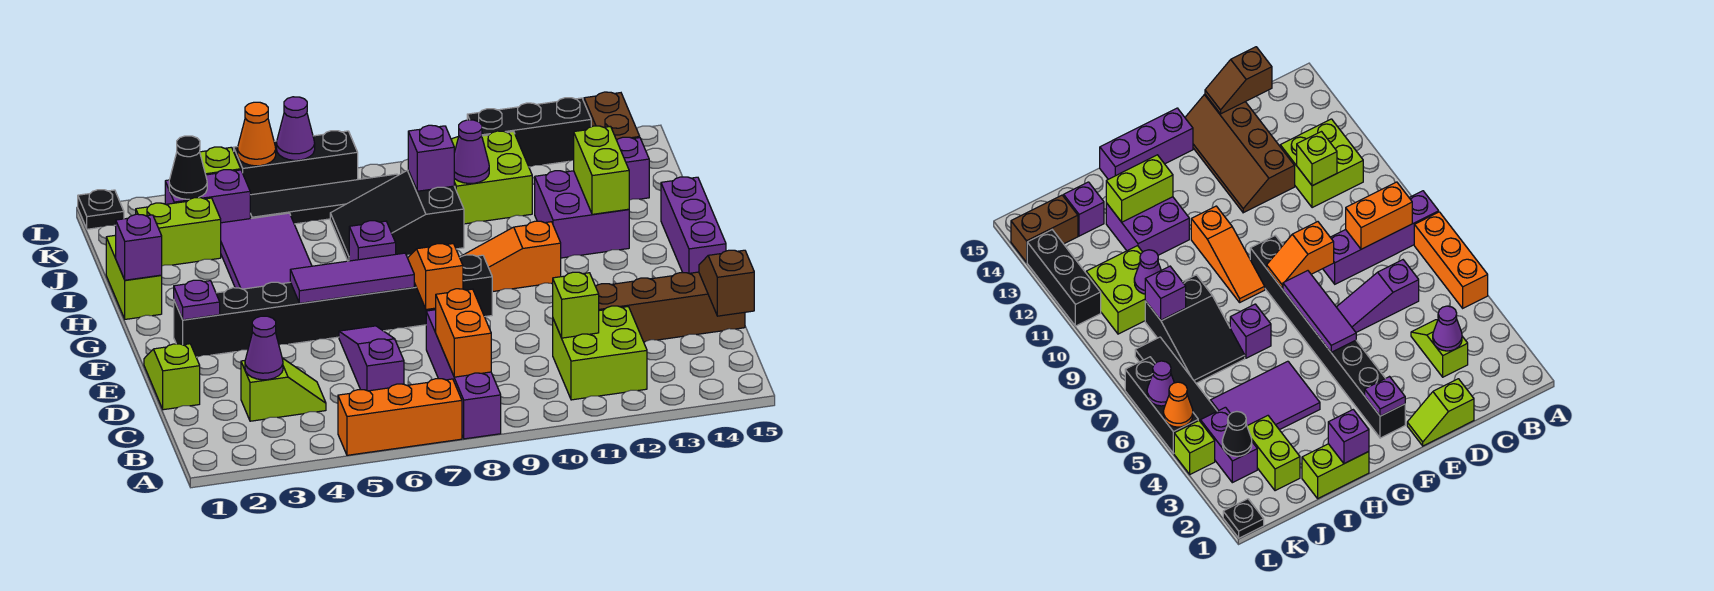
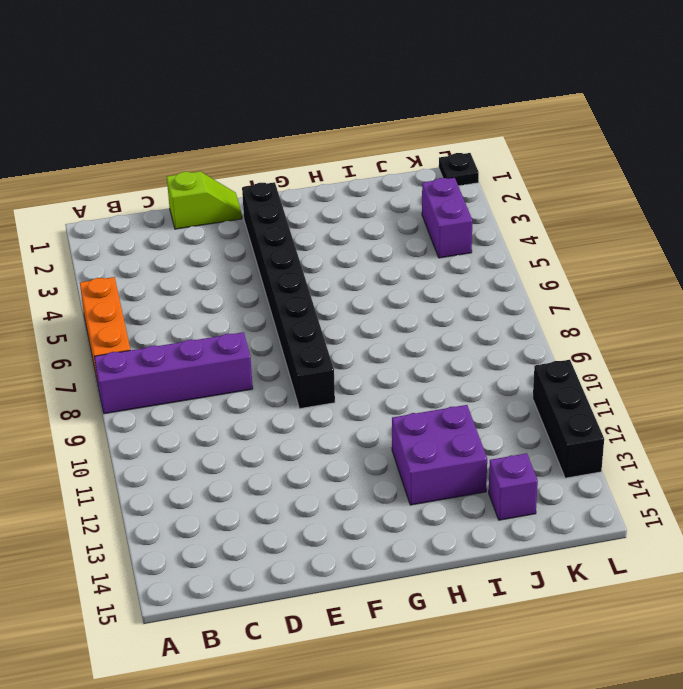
none -> lime brick B11:C12 level 1
none -> lime slope C3:C4 level 1 top 3
none -> purple slope C6:E6 level 1 top C
none -> brown slope D12:E15 level 1 top D

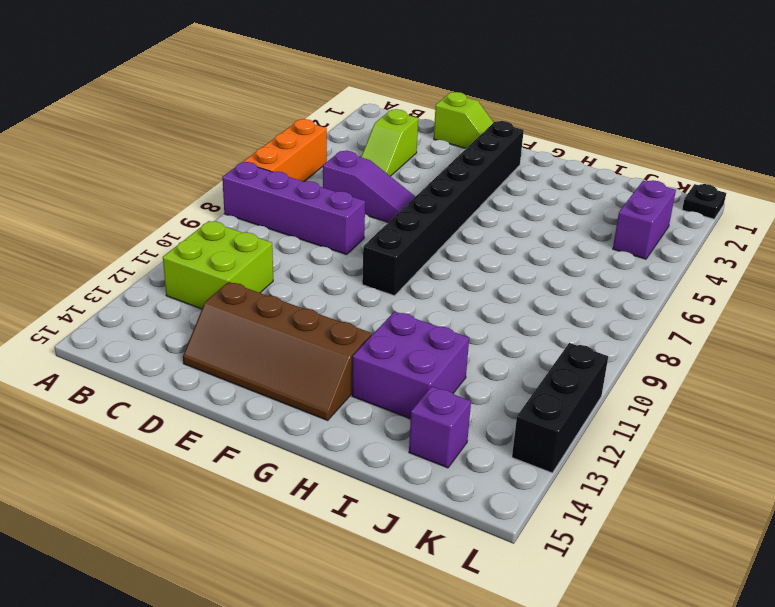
brown slope D13:G14 level 1 top 13 -> brown slope D12:E15 level 1 top D
none -> purple brick F15:H15 level 1
none -> orange slope G9:G11 level 1 top 11
none -> lime brick H1:I1 level 1
none -> purple tile H4:J5 level 1

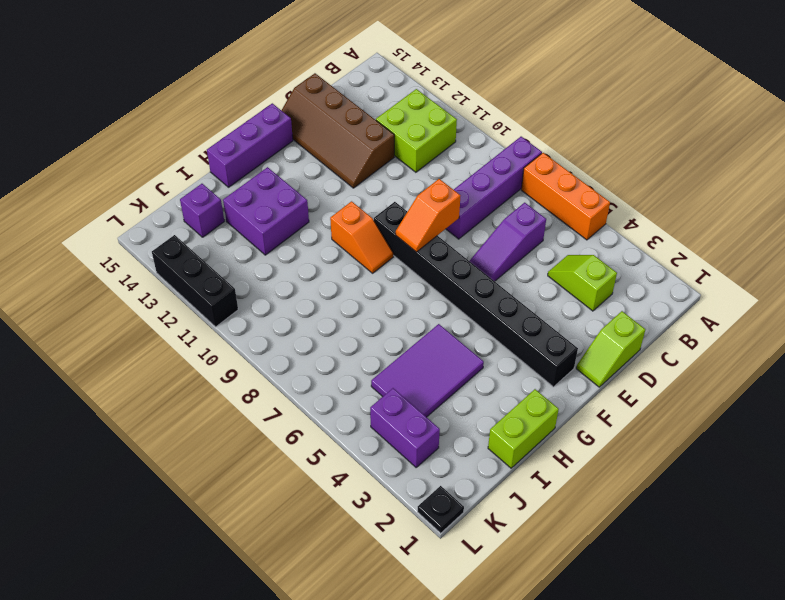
orange slope G9:G10 level 1 top 10 -> orange slope G9:G11 level 1 top 11
none -> purple brick H7 level 1
none -> black slope I7:J9 level 1 top 9
none -> lime brick J2:J3 level 1
none -> lime brick J10:K11 level 1

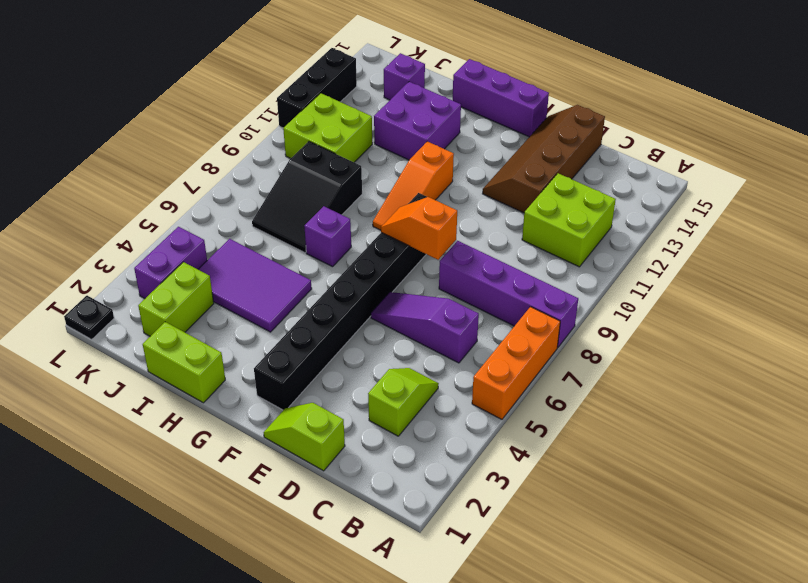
none -> black tile K5:K8 level 1
none -> brown brick K14:L14 level 1
none -> lime brick L4 level 1
none -> black brick L5:L7 level 1

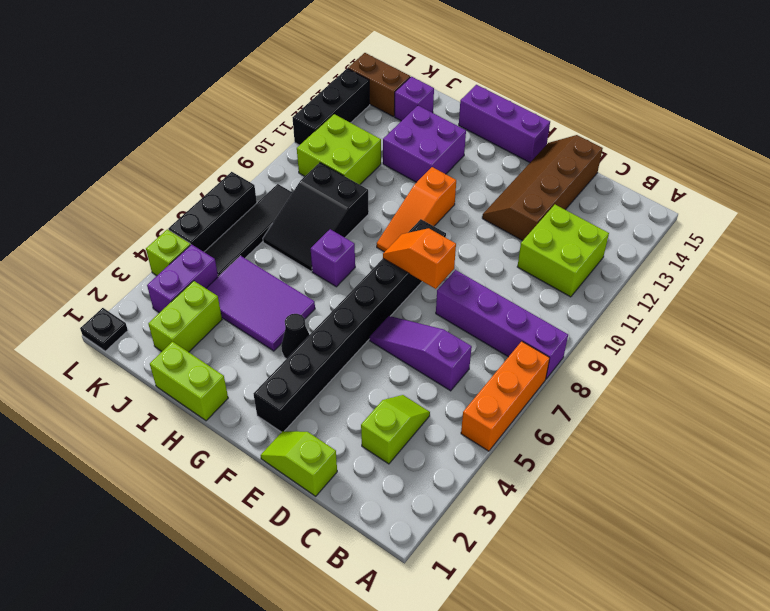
black cone G4 level 1 -> black cone K3 level 2
none -> orange brick B8:C8 level 2
none -> purple cone C3 level 2
none -> lime brick C11 level 2
none -> brown slope C15:D15 level 2 top C

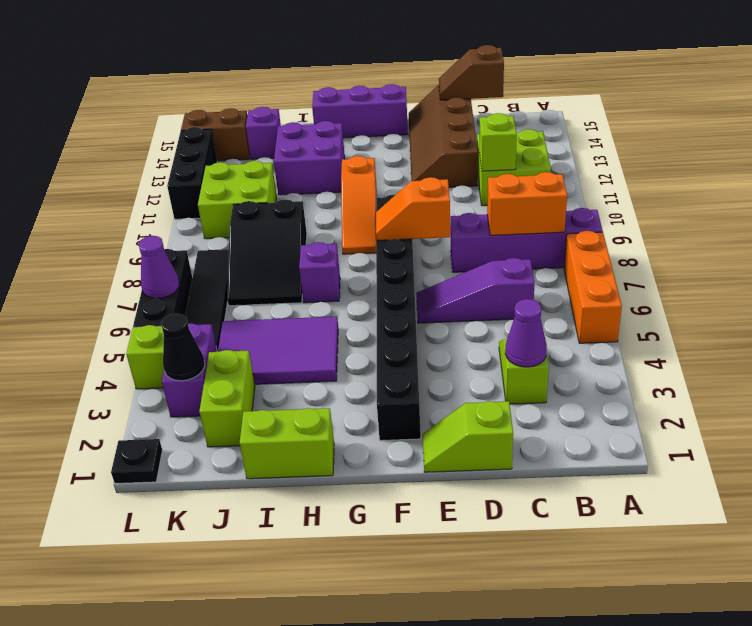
none -> purple plate F2 level 2
none -> purple tile F5:F7 level 2
none -> purple brick H1 level 2
none -> lime brick H13:I13 level 2

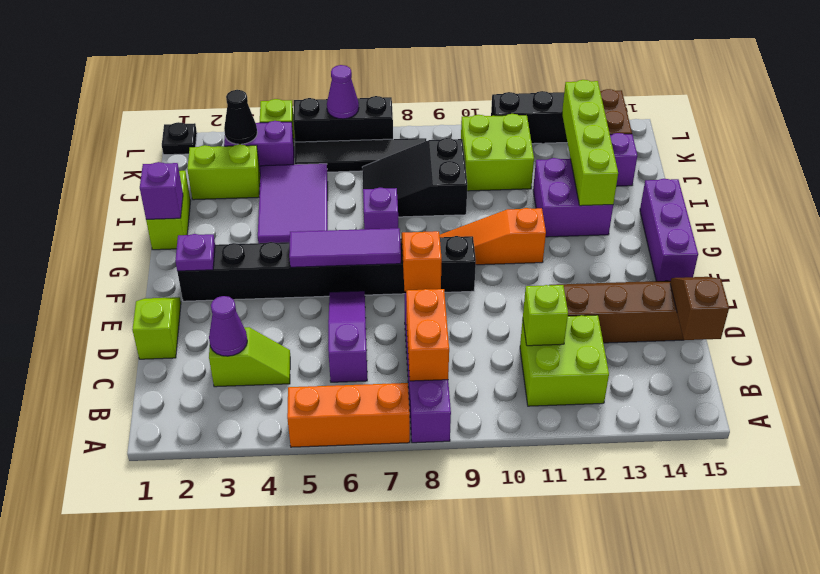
lime brick H13:K13 level 2 -> lime brick H13:I13 level 2
none -> purple brick J9 level 2
none -> purple cone J10 level 2
none -> orange cone L5 level 2

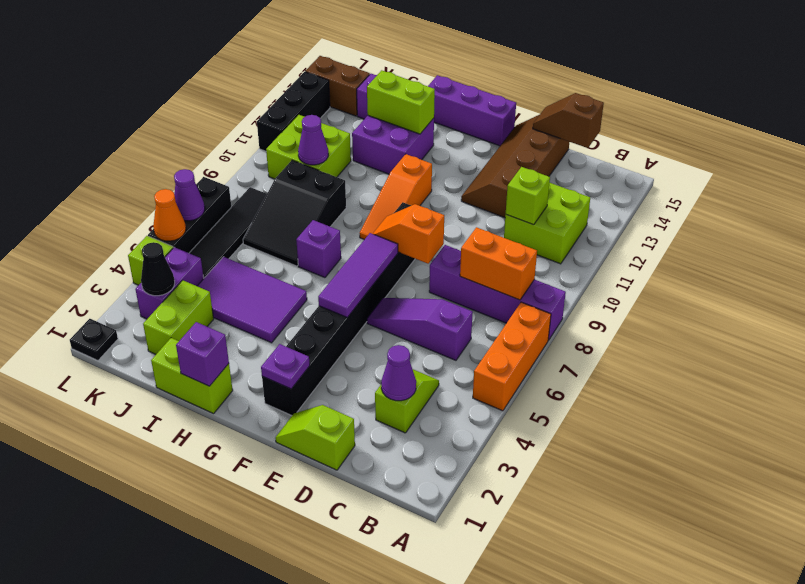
none -> purple brick J9 level 2

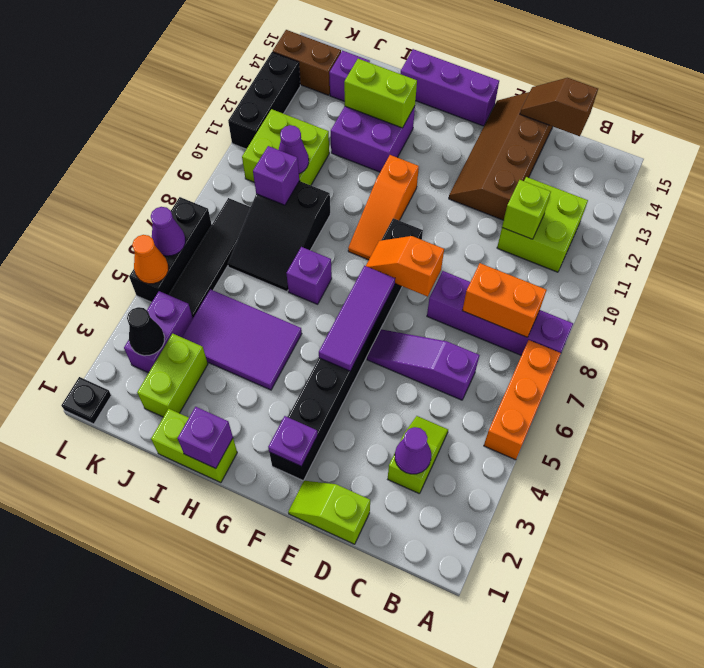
none -> lime brick L4 level 1

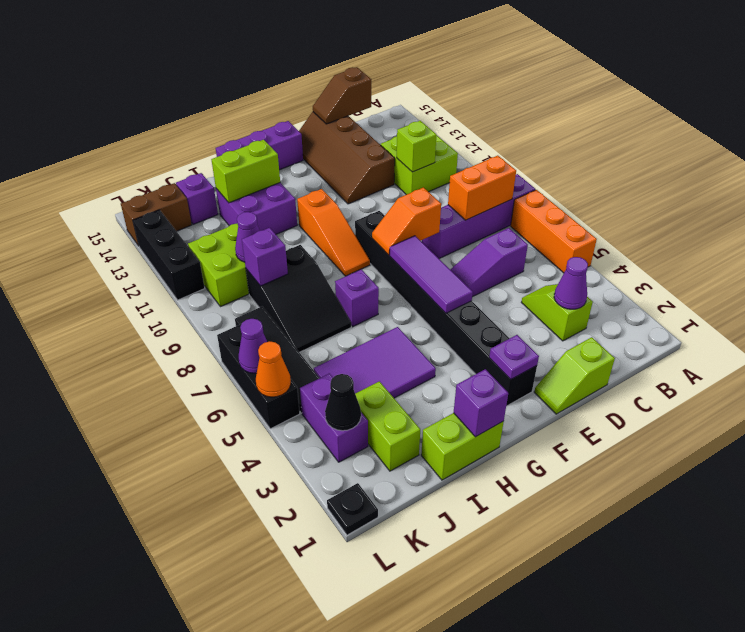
none -> lime brick L4 level 1

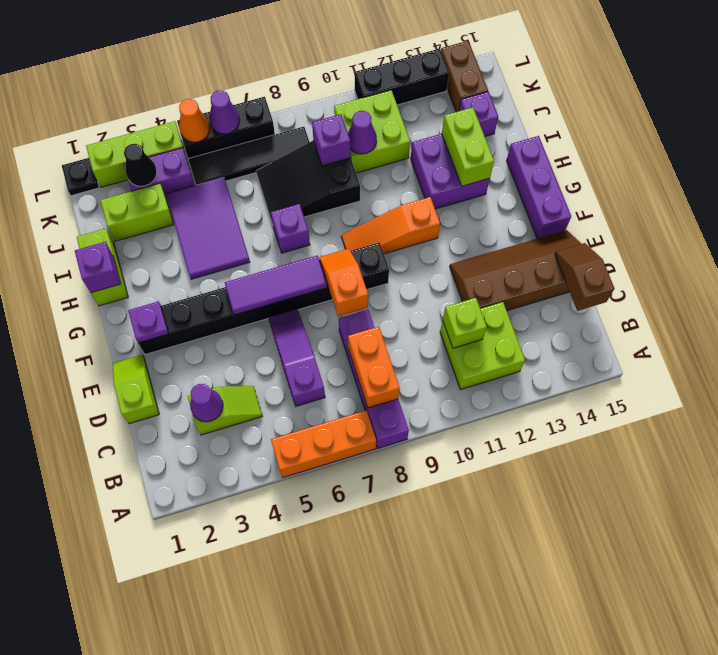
lime brick L2:L4 level 1 -> lime brick L4 level 1

